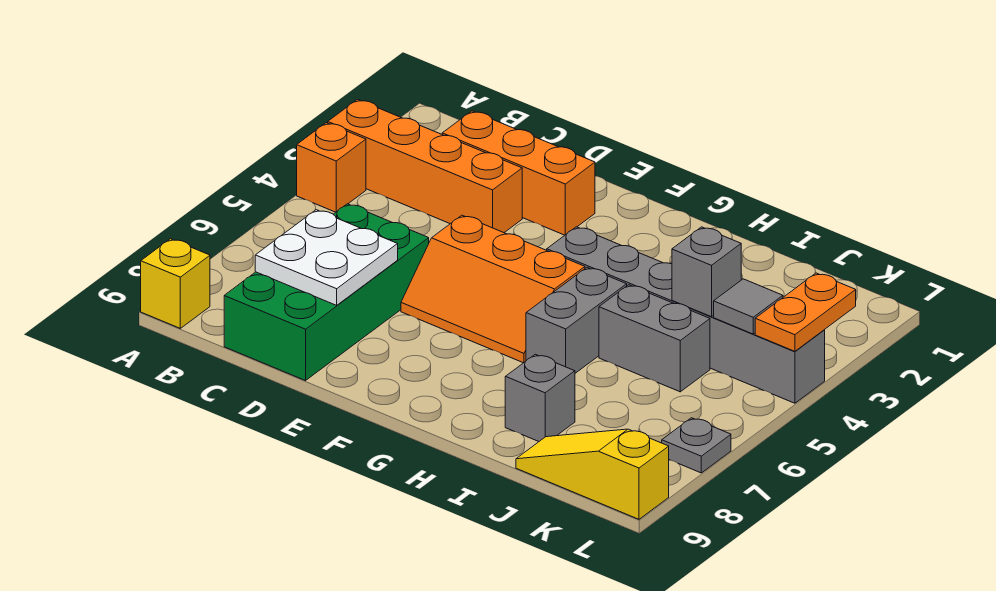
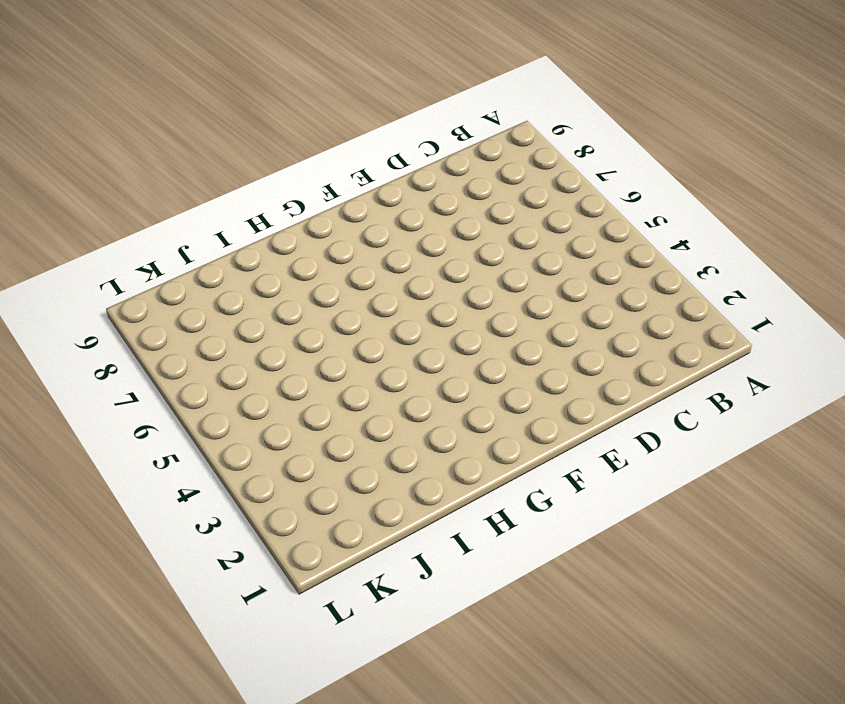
none -> orange brick A3:D3 level 1
none -> orange brick A4 level 1
none -> yellow brick A9 level 1

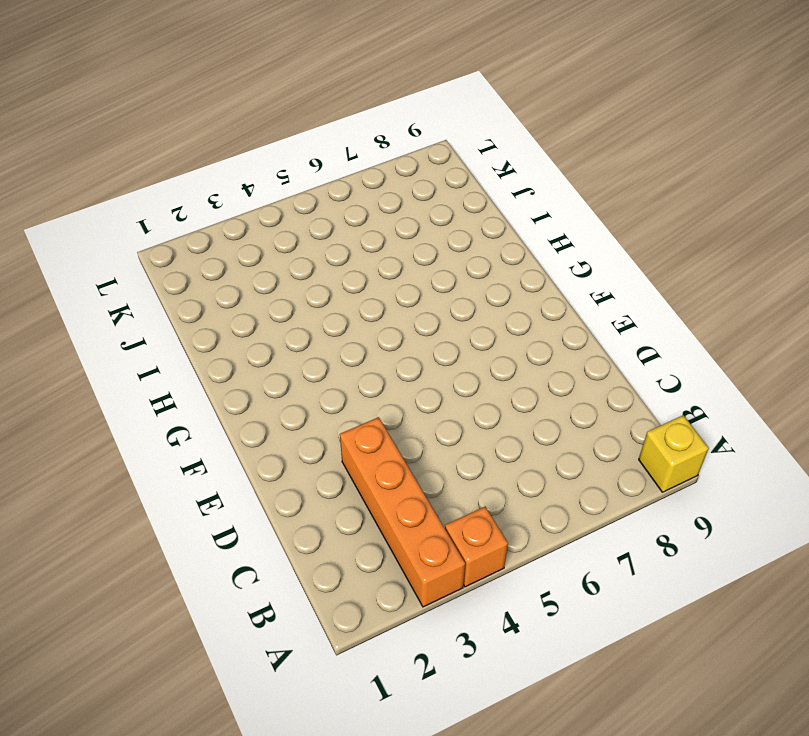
none -> orange brick C2:E2 level 1
none -> green brick C6:D9 level 1
none -> orange slope E5:G6 level 1 top 5

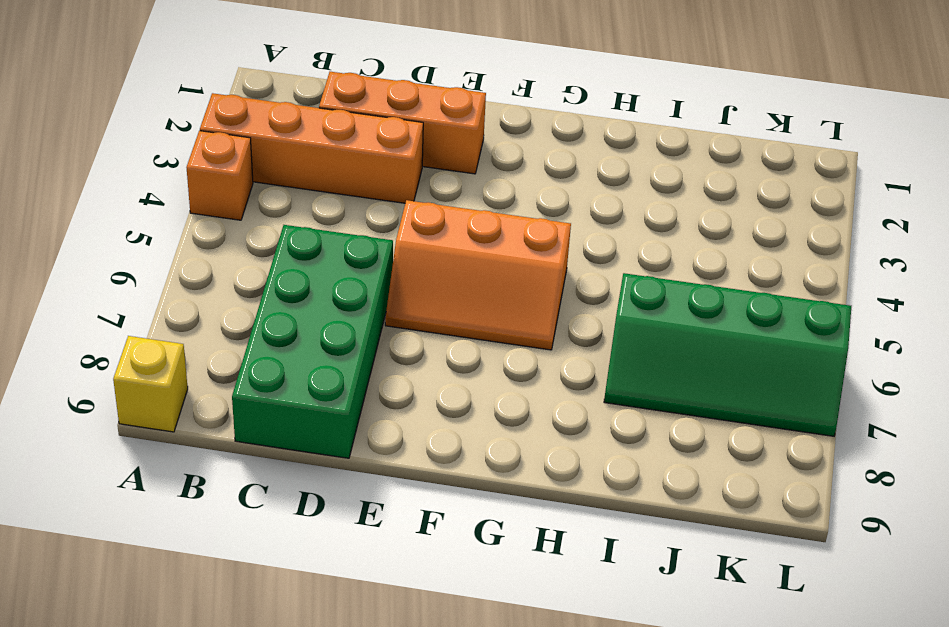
green slope I6:L7 level 1 top 6 -> grey plate L7 level 1
none -> grey brick G4:L4 level 1
none -> grey brick H5:H6 level 1
none -> grey brick I5:J5 level 1

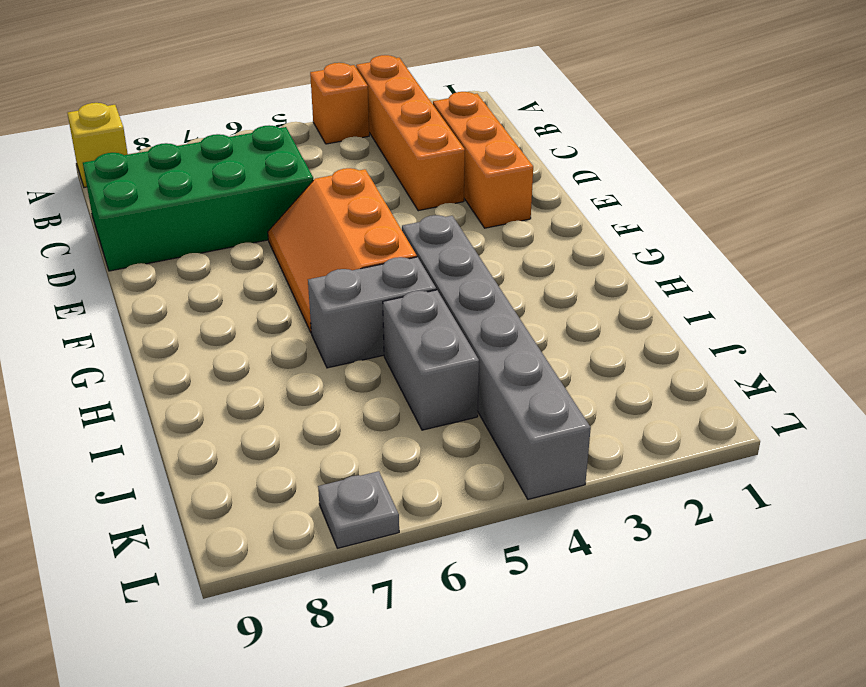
none -> grey brick I8 level 1
none -> yellow slope J9:L9 level 1 top L
none -> white plate C7:D8 level 2

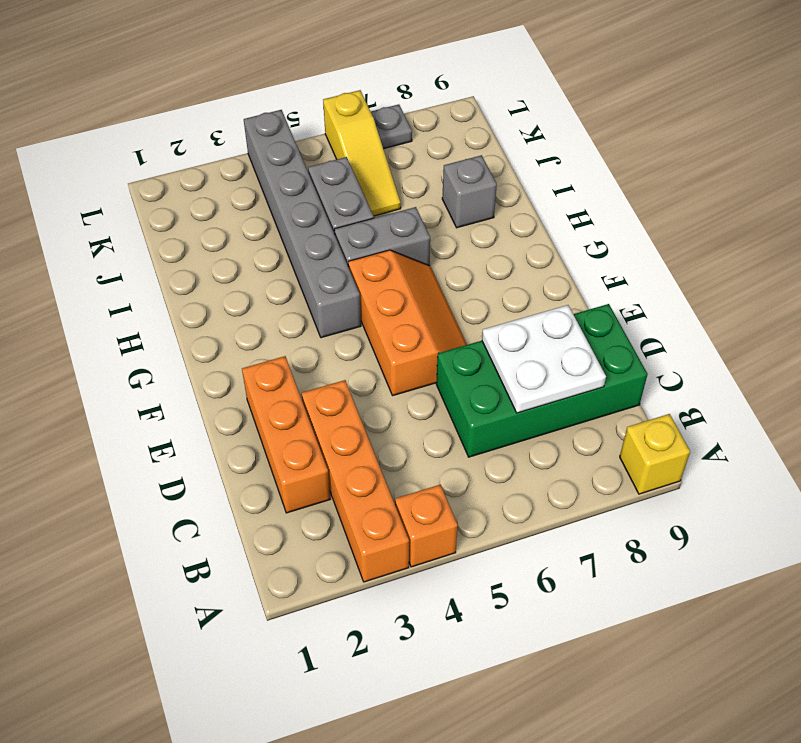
yellow slope J6:L6 level 1 top L -> yellow slope J9:L9 level 1 top L
none -> grey brick J4 level 2
none -> grey tile K4 level 2
none -> orange plate L3:L4 level 2

